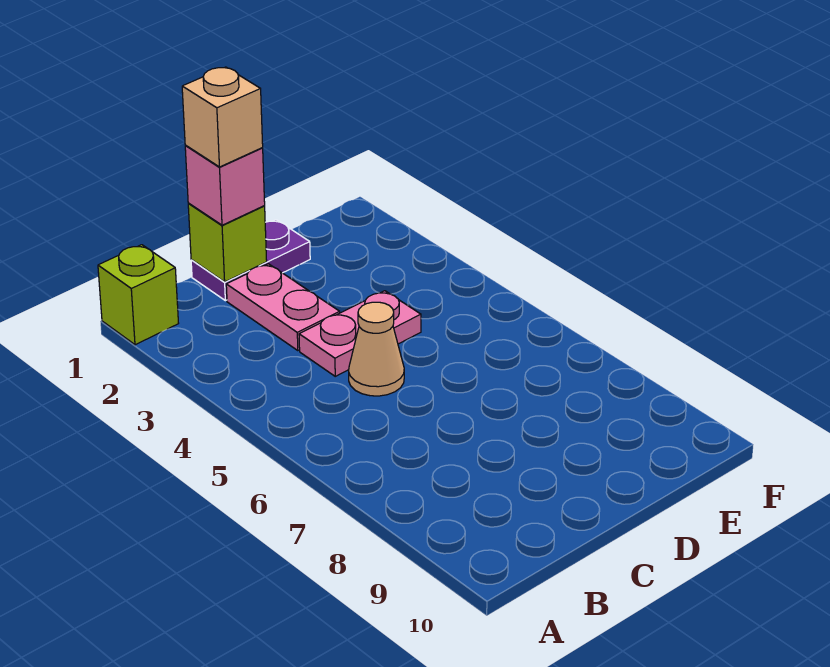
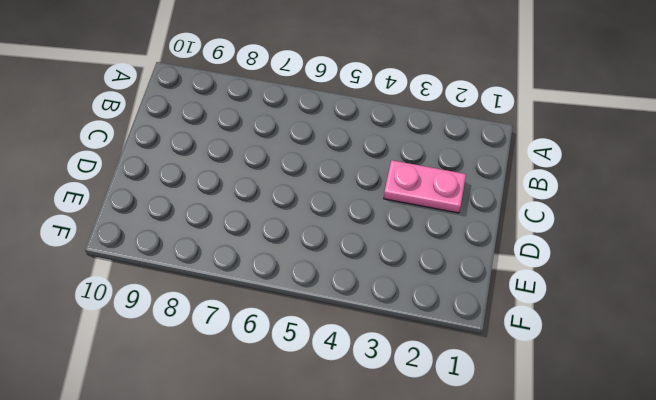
none -> lime brick A1 level 1
none -> purple plate C1:D1 level 1

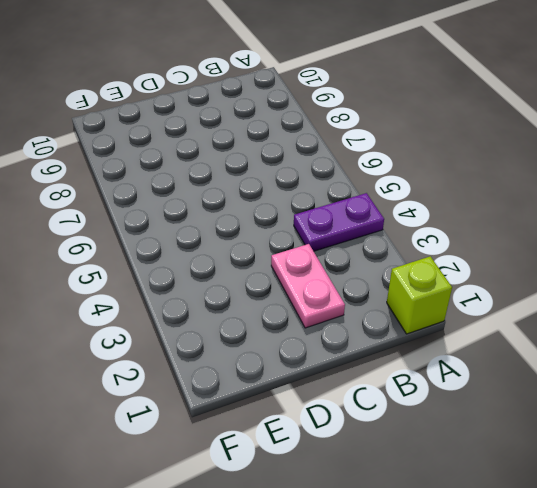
purple plate A4:B4 level 1 -> purple plate C1:D1 level 1
none -> pink plate C4:D4 level 1
none -> tan cone C5 level 1

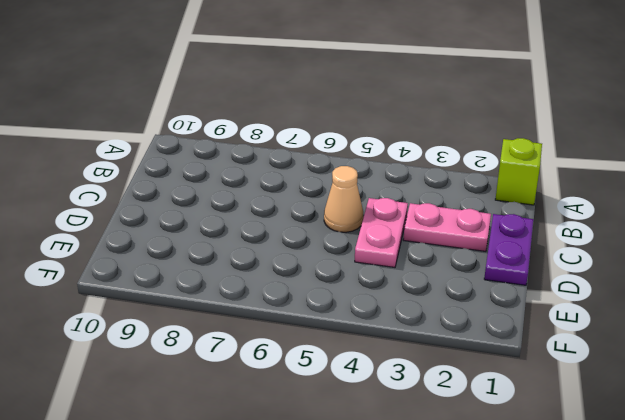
none -> lime brick C1 level 2
none -> pink brick C1 level 3

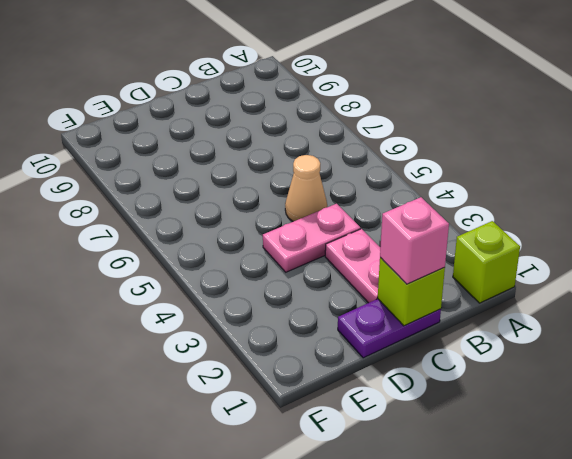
none -> tan brick C1 level 4

